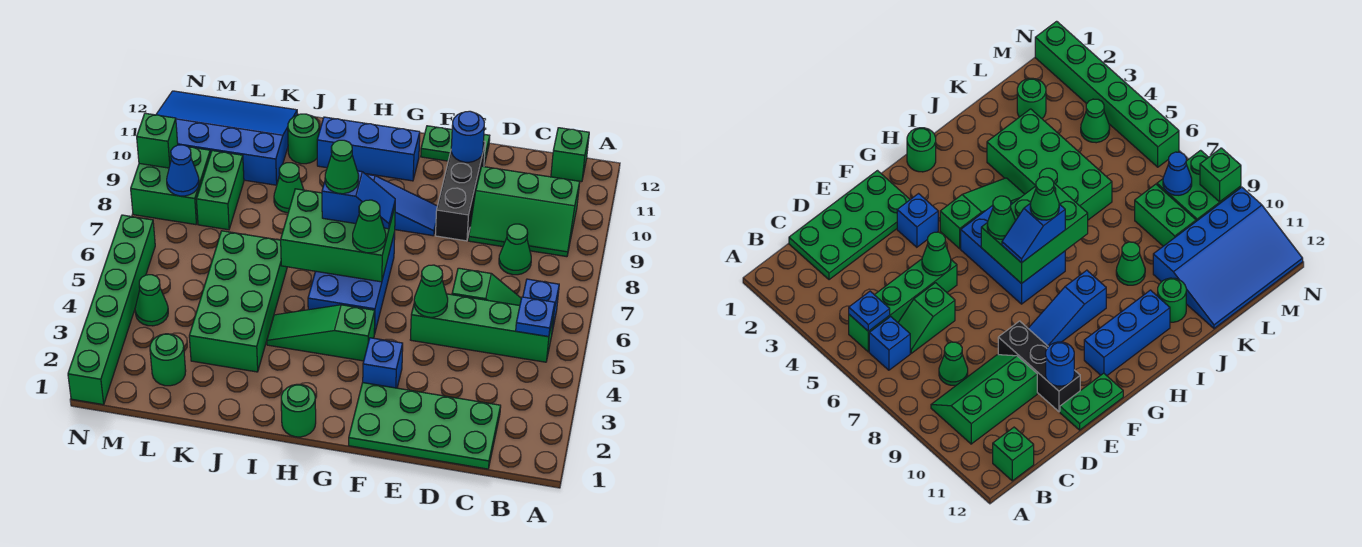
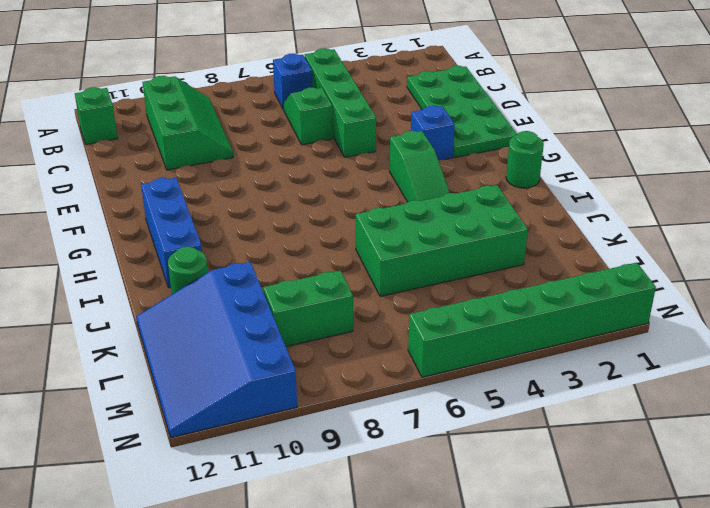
none -> green cone C8 level 1
none -> black brick E9:E11 level 1
none -> green plate E12:F12 level 1
none -> blue slope F9:H9 level 1 top H

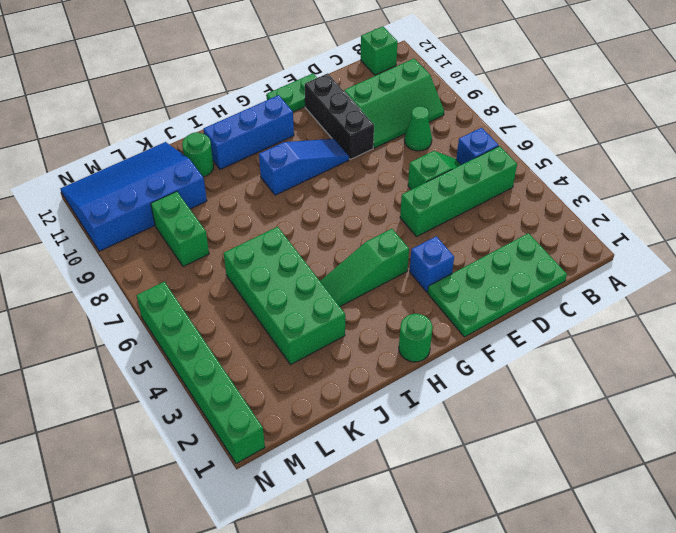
none -> blue brick G5:H7 level 1
none -> green cone J9 level 1
none -> green round brick L2 level 1
none -> green cone M4 level 1

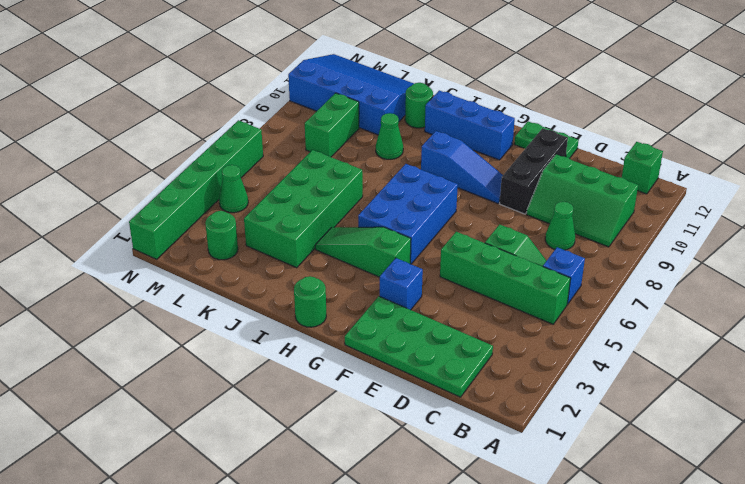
none -> green brick M8:N9 level 1
none -> blue plate B5 level 2
none -> green cone E5 level 2
none -> blue round brick E11 level 2

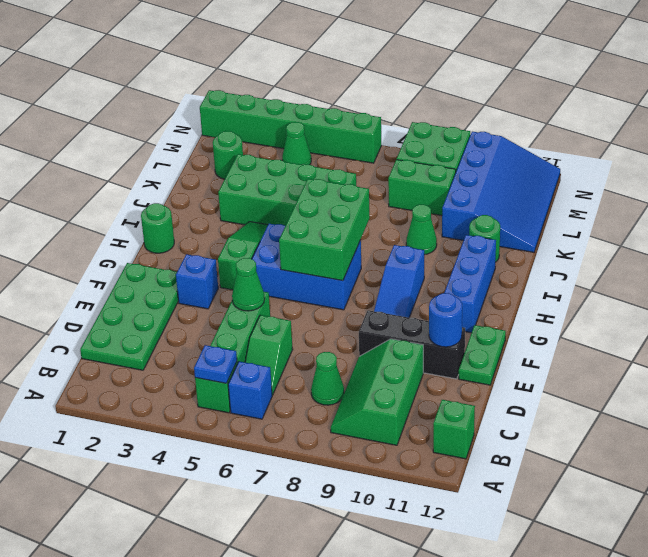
none -> blue cone M8 level 2
none -> green brick N9 level 2
none -> green cone G6 level 3
none -> blue slope G7:H7 level 3 top H

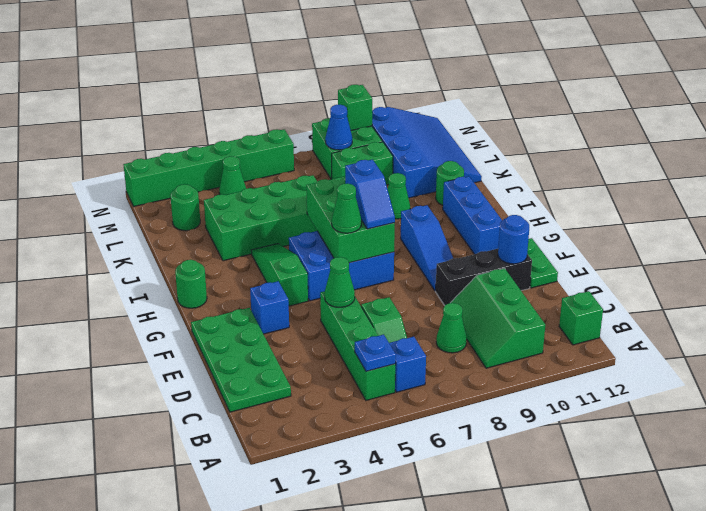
none -> green cone H7 level 4

